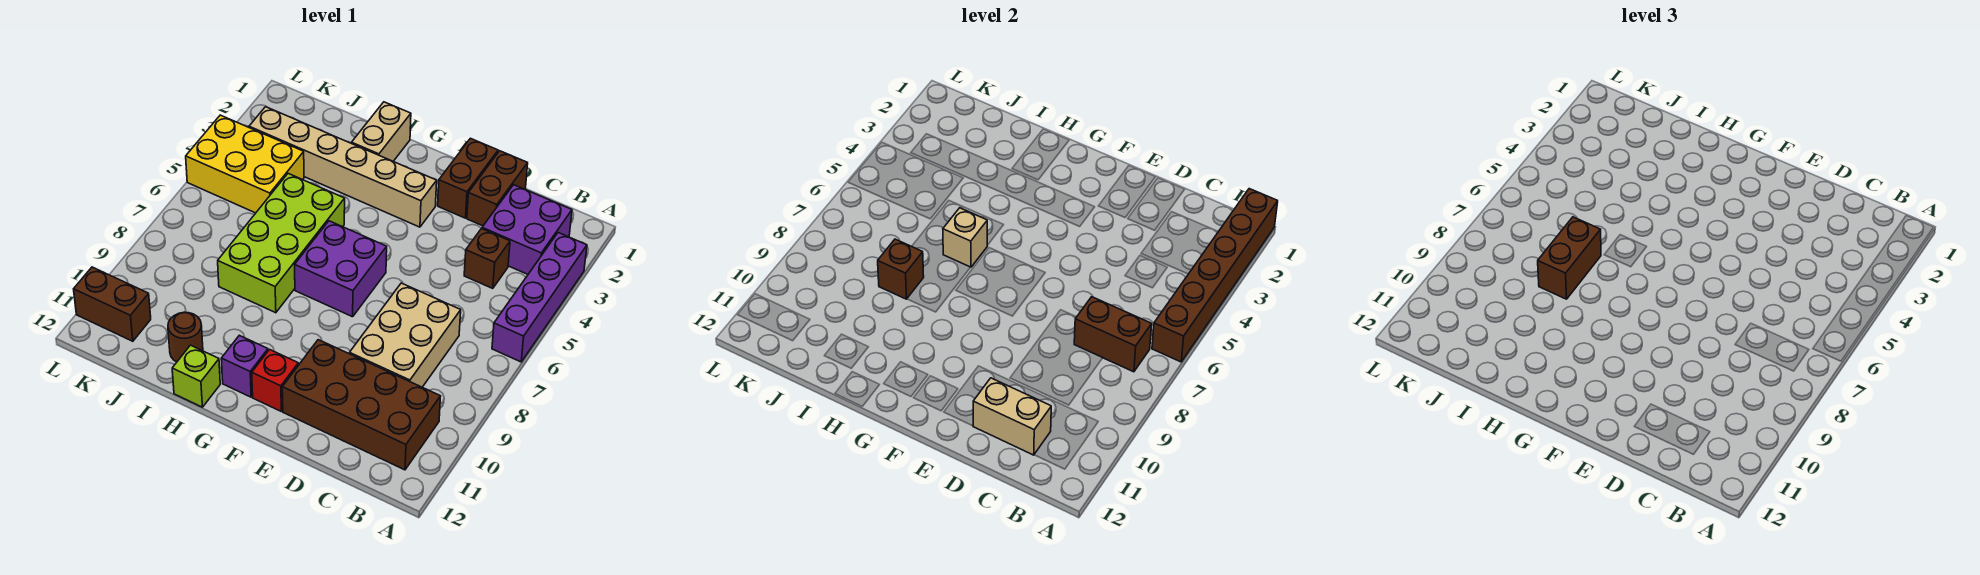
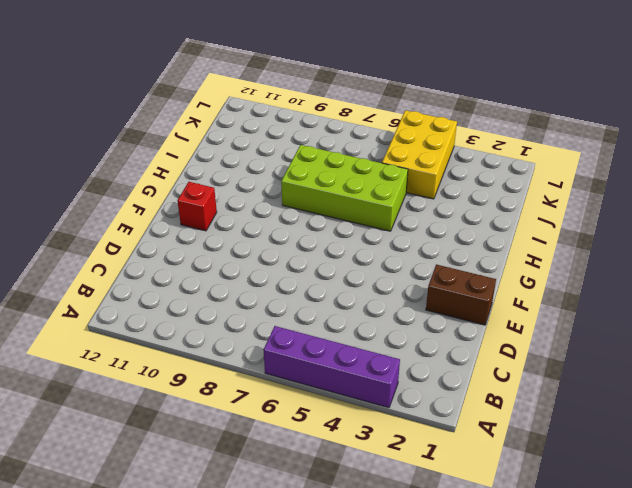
none -> purple brick B2:C3 level 1
none -> brown brick B10:E11 level 1
none -> brown brick C4 level 1

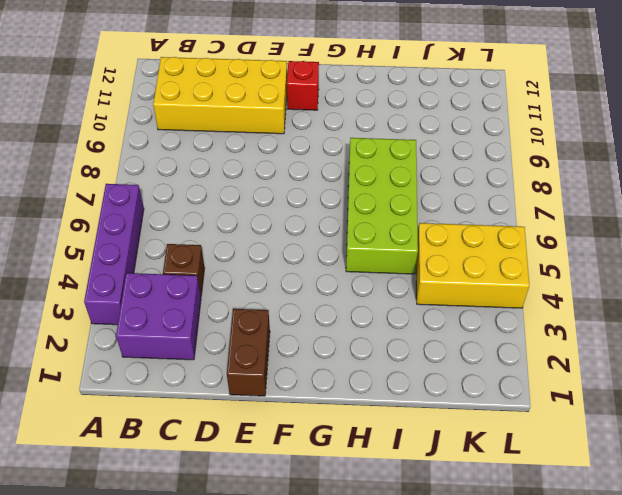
yellow brick B10:E11 level 1 -> brown brick B10:E11 level 1
none -> tan brick C7:D9 level 1
none -> brown brick D1:D2 level 1
none -> tan brick F3:K3 level 1

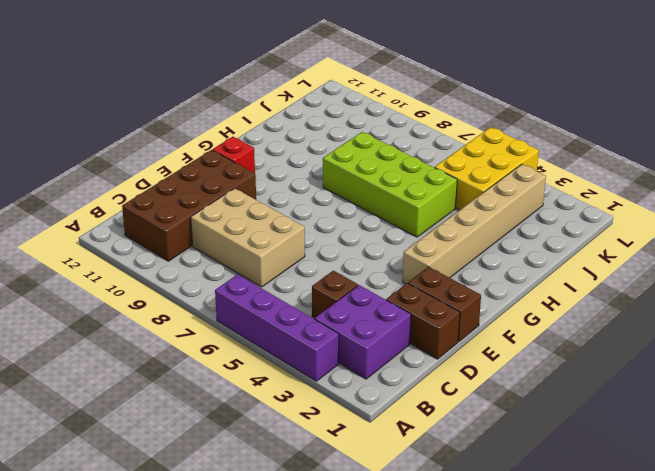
none -> purple brick F6:G7 level 1
none -> purple brick G11 level 1
none -> tan brick H1:H2 level 1

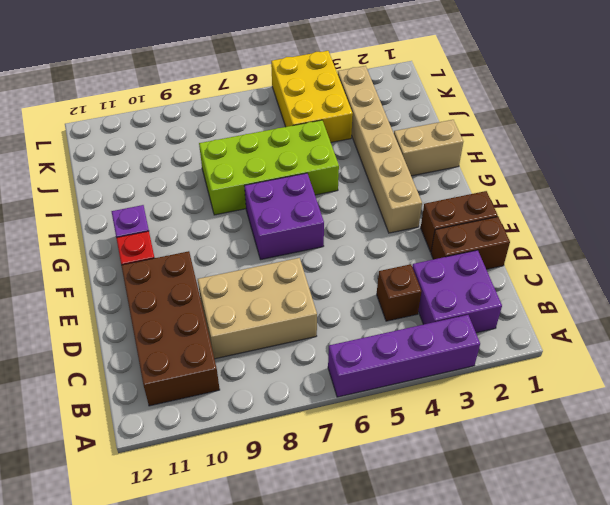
none -> lime brick H12 level 1
none -> brown round brick I11 level 1
none -> brown brick K11:L11 level 1

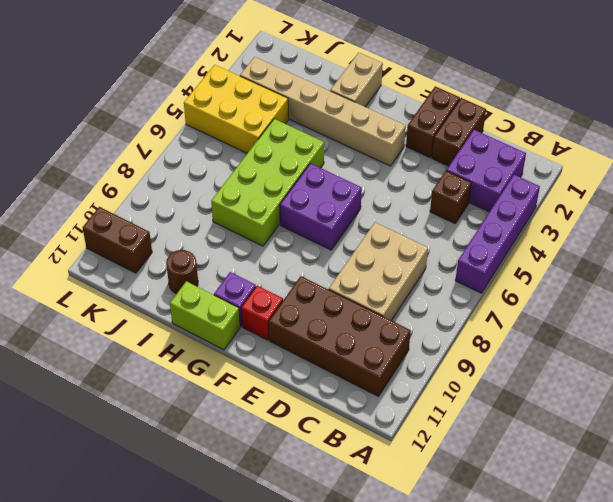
lime brick G12:H12 level 1 -> lime brick H12 level 1
none -> brown brick A1:A6 level 2
none -> brown brick B7:C7 level 2
none -> tan brick C11:D11 level 2

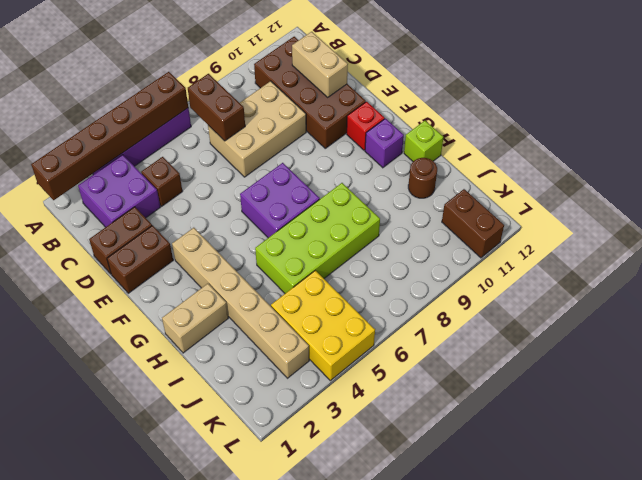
none -> tan brick H6 level 2
none -> brown brick I8 level 2
none -> brown brick I7:I8 level 3

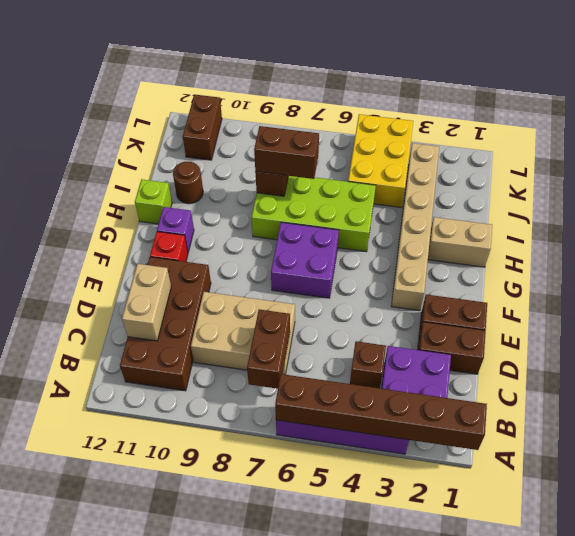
none -> tan brick H6 level 2

